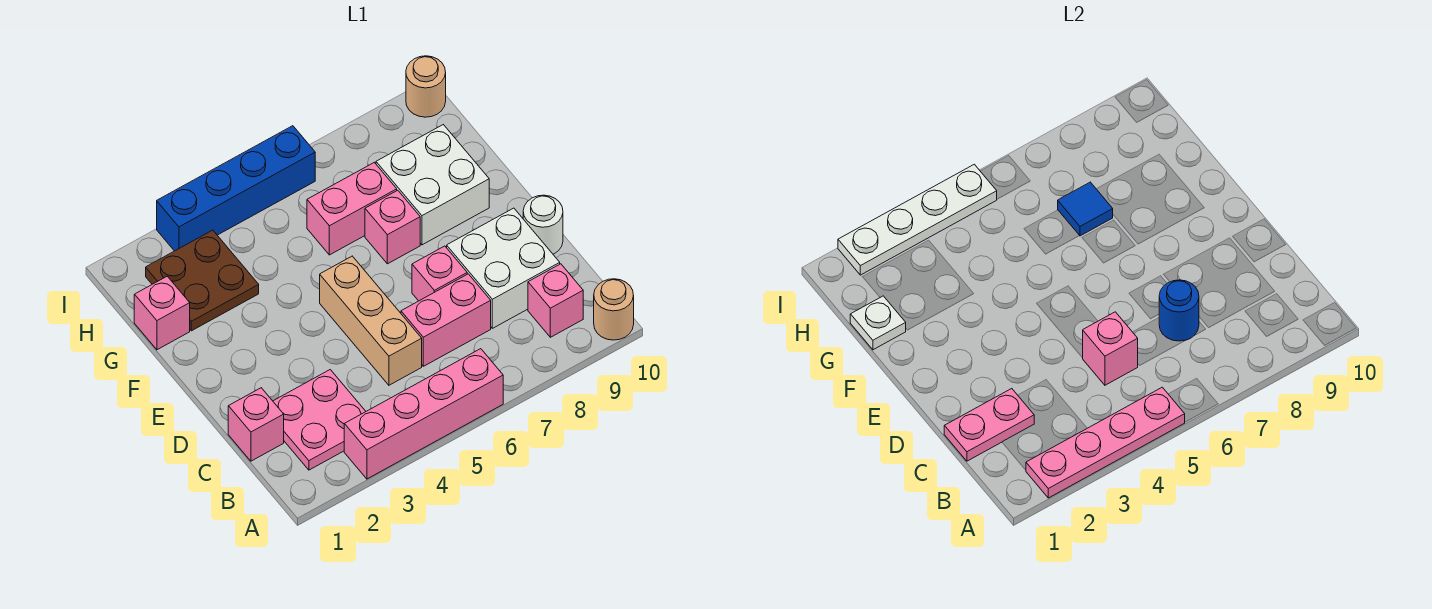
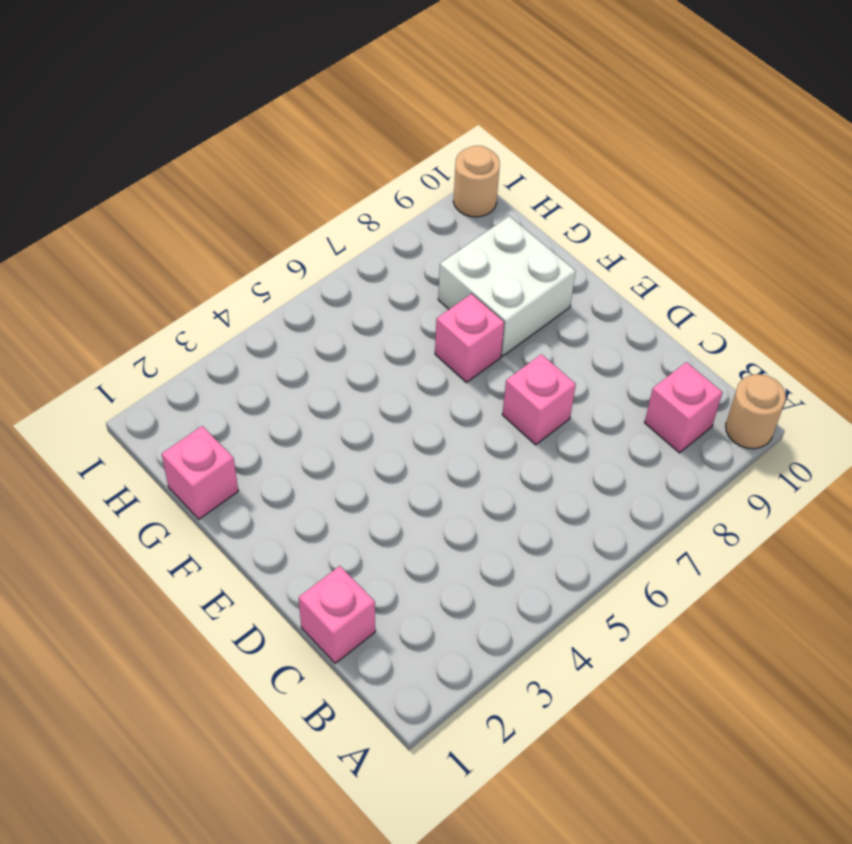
none -> pink brick A3:A6 level 1
none -> pink plate B2:C3 level 1
none -> tan brick C5:E5 level 1

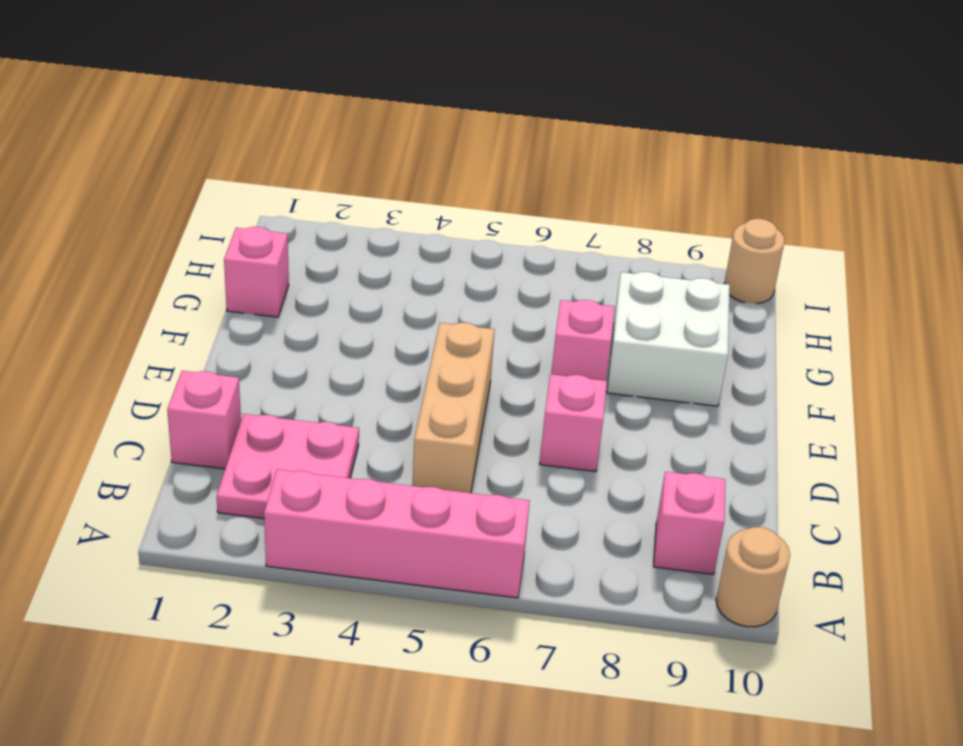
none -> pink brick C6:C7 level 1
none -> white brick C8:D9 level 1
none -> white round brick D10 level 1

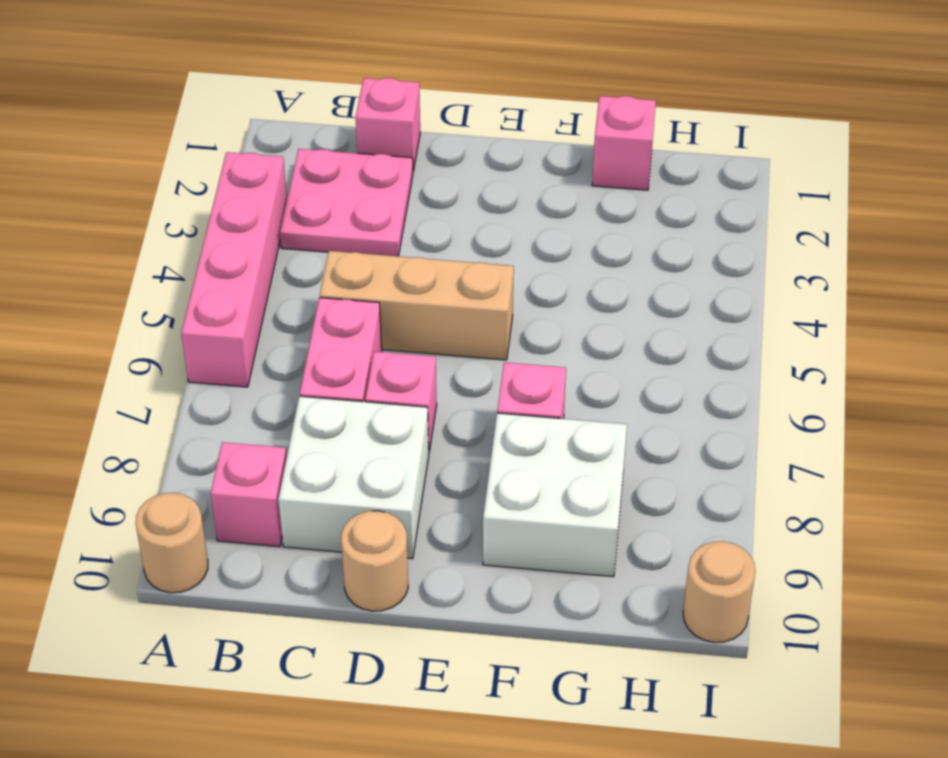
tan round brick D10 level 1 -> white round brick D10 level 1
none -> brown plate G2:H3 level 1
none -> pink brick G6:G7 level 1
none -> blue brick I3:I6 level 1

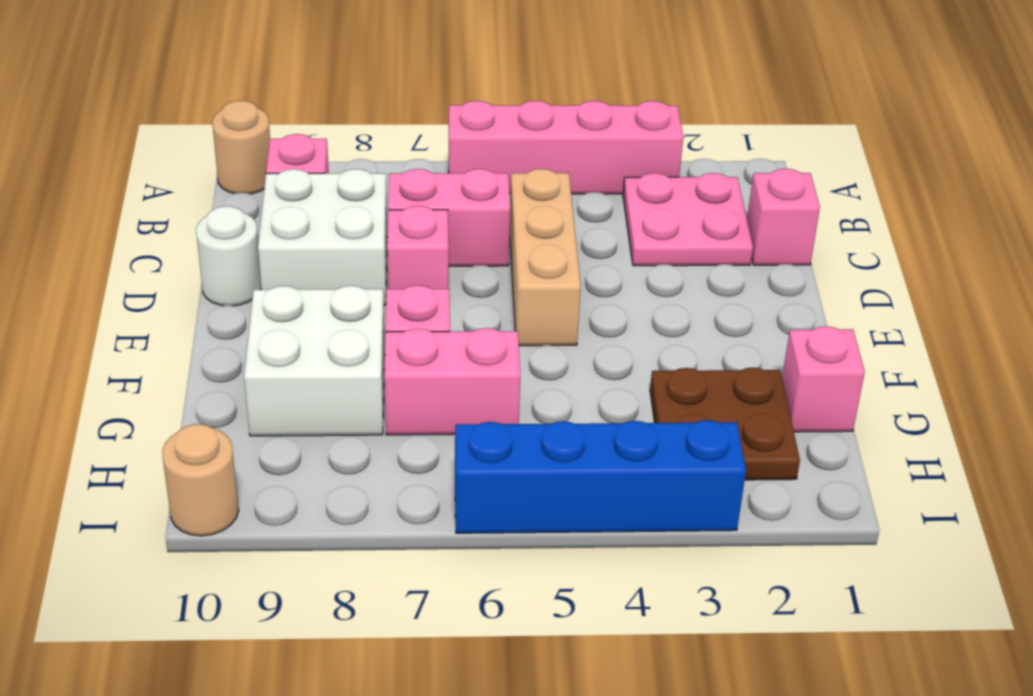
none -> pink plate A2:A5 level 2
none -> pink plate C1:C2 level 2
none -> pink brick C5 level 2

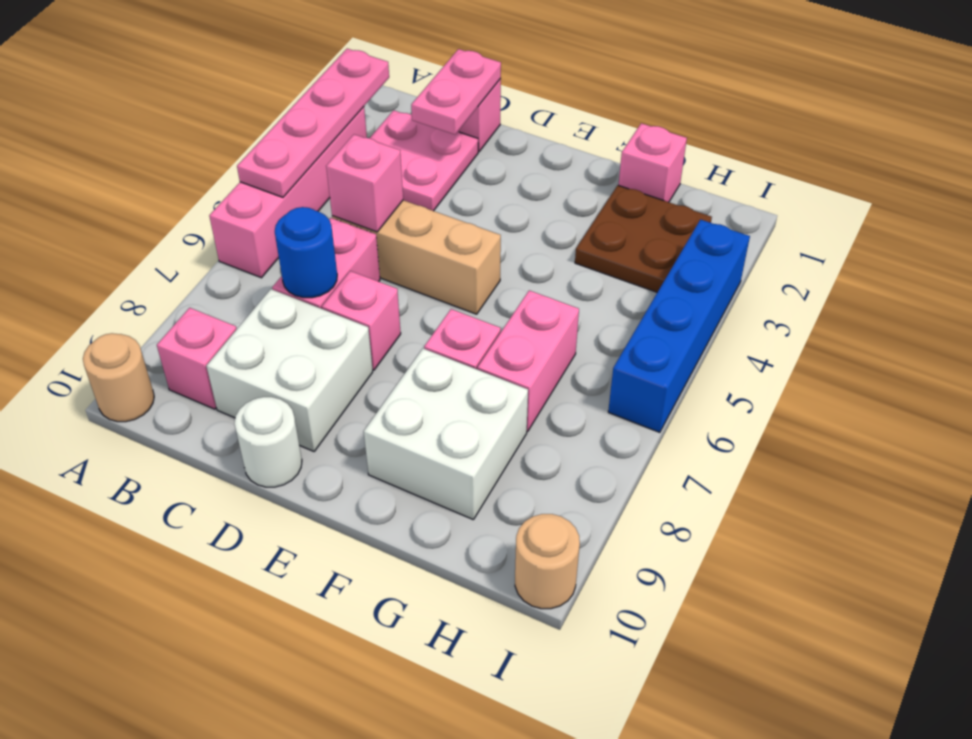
none -> white plate G1 level 2
none -> blue tile G7 level 2
none -> white plate I2:I5 level 2

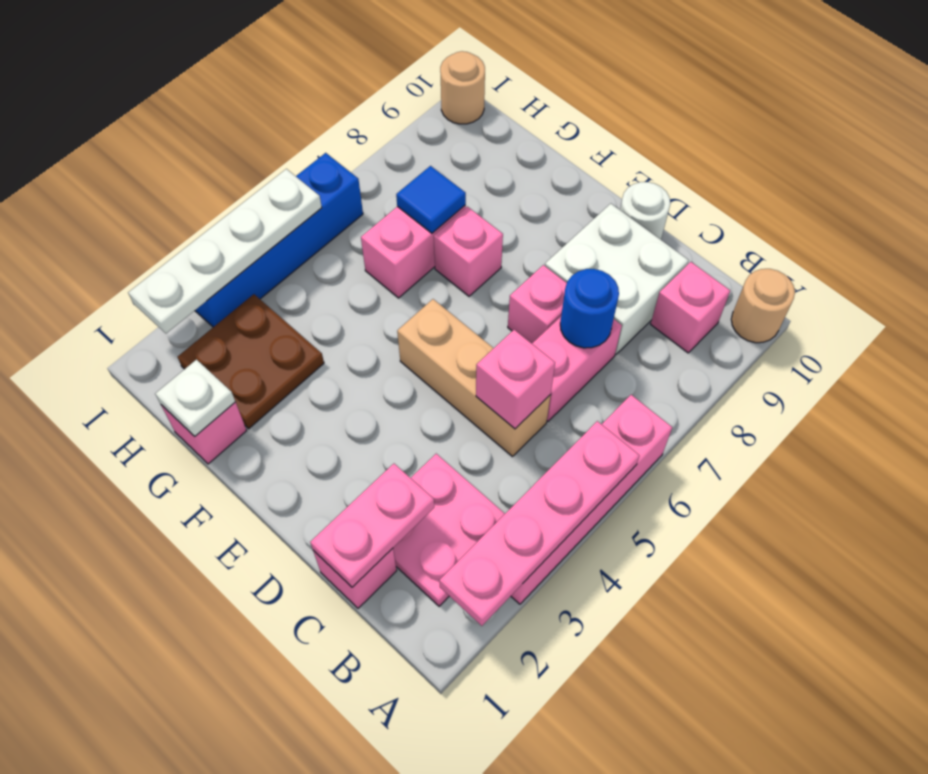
none -> white brick F8:G9 level 1

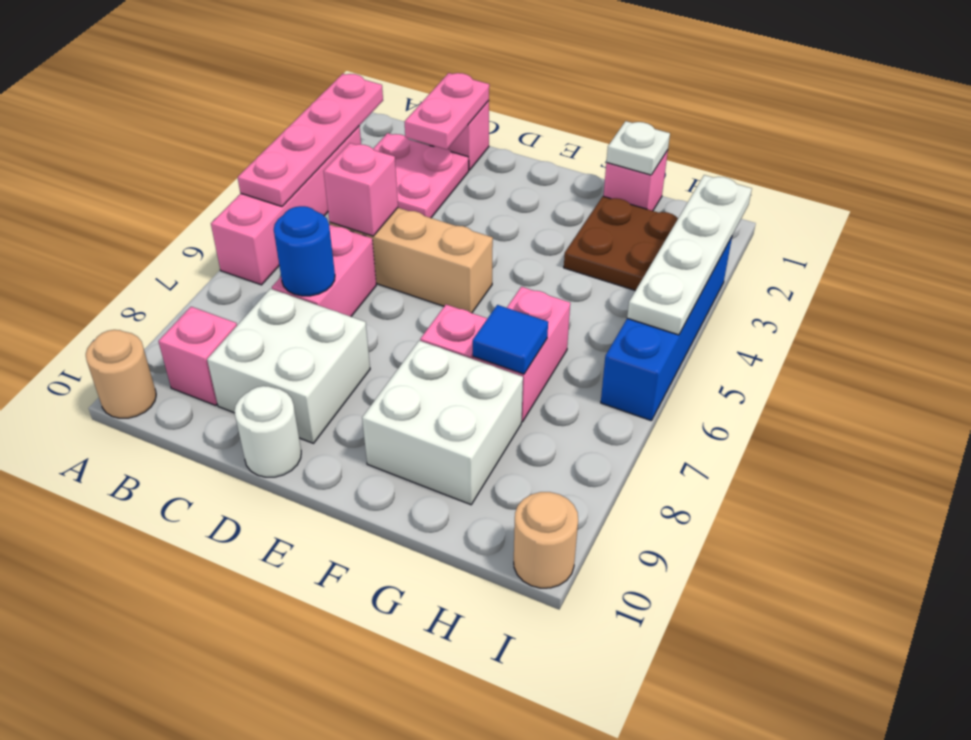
none -> pink brick D7 level 1

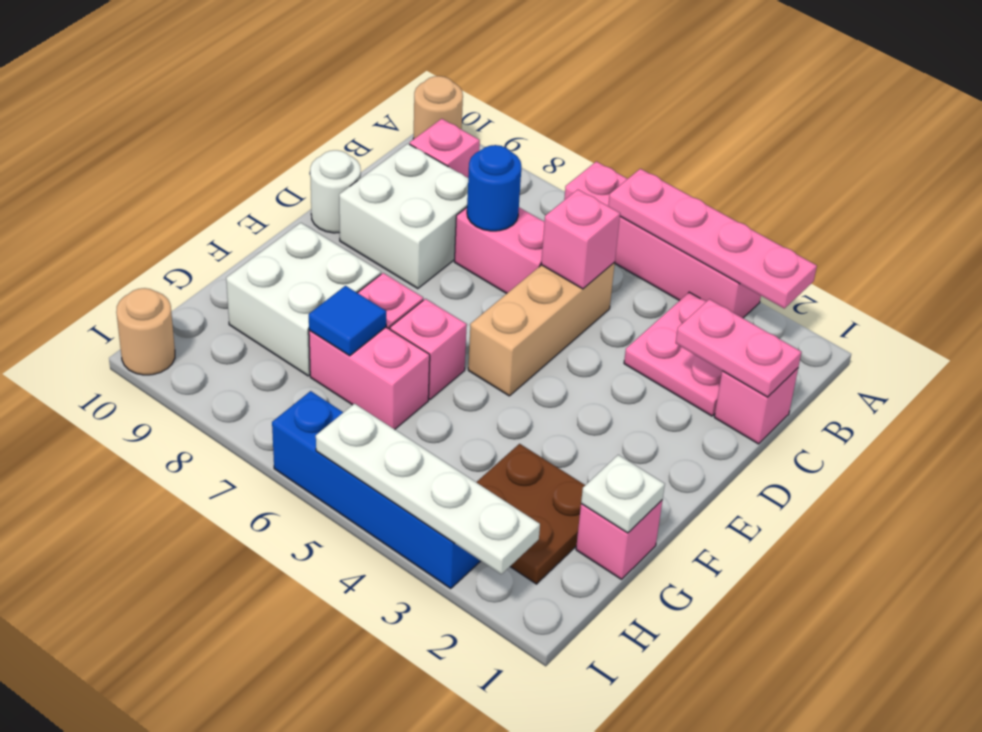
pink brick F6 level 1 -> pink brick D7 level 1

